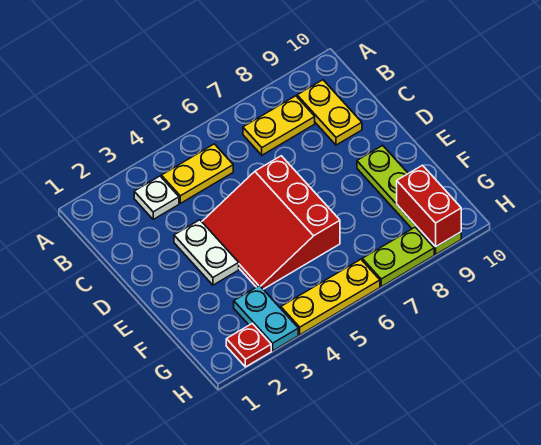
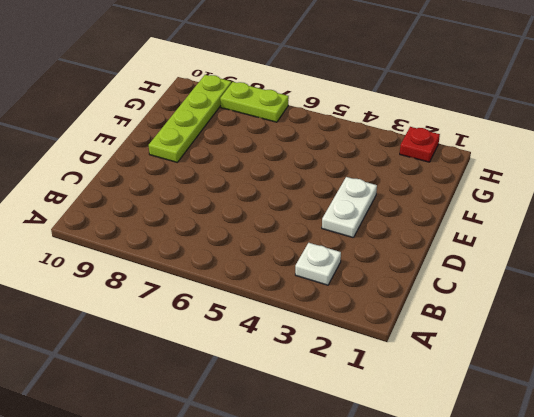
none -> yellow plate B4:B5 level 1
none -> yellow plate B7:B8 level 1
none -> yellow plate B9:C9 level 1

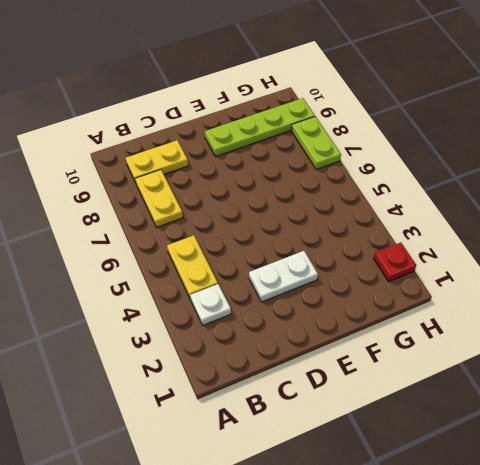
none -> red slope D4:F6 level 1 top 6
none -> cyan plate G3:H3 level 1
none -> yellow plate H4:H6 level 1

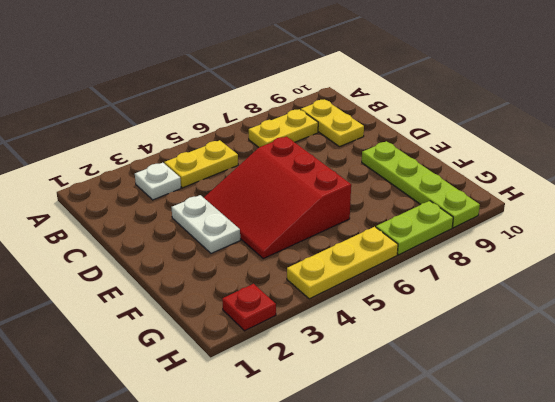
none -> cyan plate G3:H3 level 1
none -> red brick G9:H9 level 2

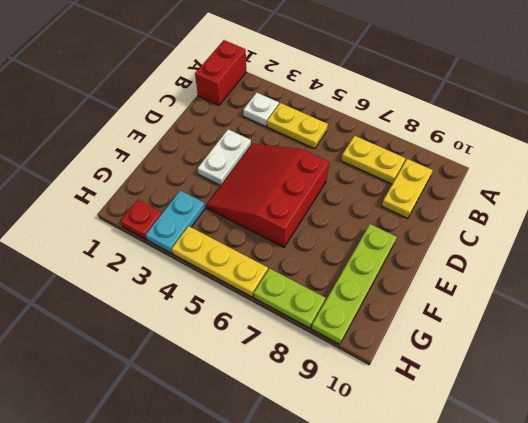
red brick A1:B1 level 1 -> red brick G9:H9 level 2

